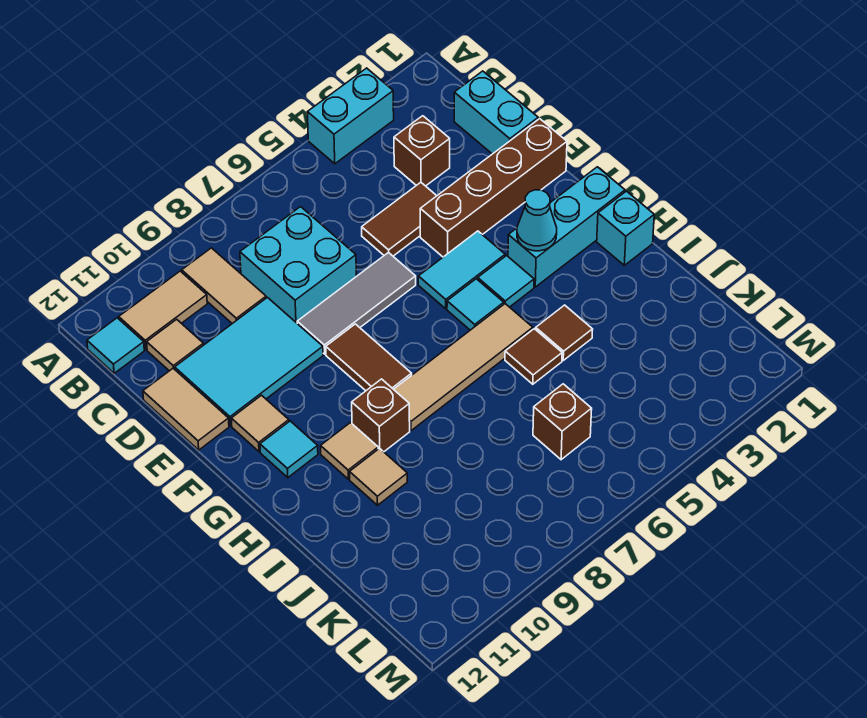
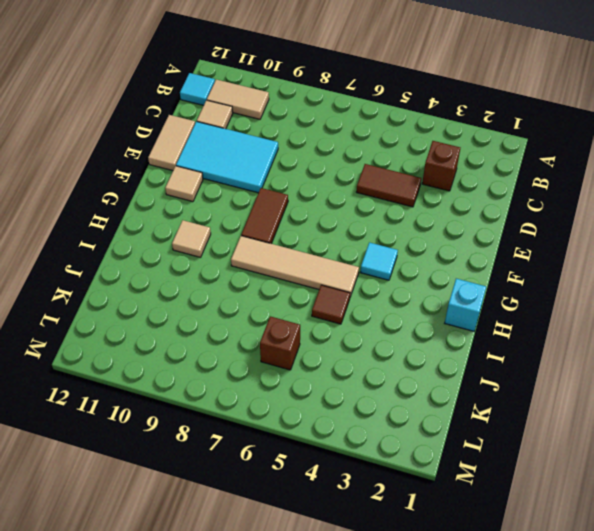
none -> cyan brick A3:A4 level 1
none -> tan tile B9:C9 level 1
none -> cyan brick C1:D1 level 1

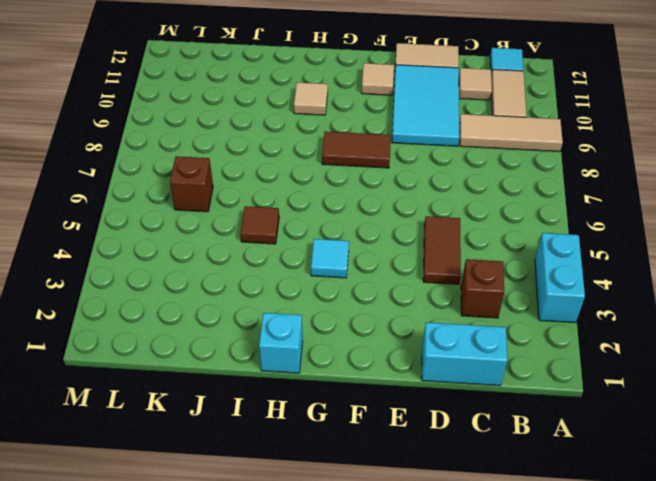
tan tile A9:C9 level 1 -> tan tile B9:C9 level 1
none -> cyan brick C7:D8 level 1
none -> brown brick E1:E4 level 1
none -> grey tile E6:E8 level 1

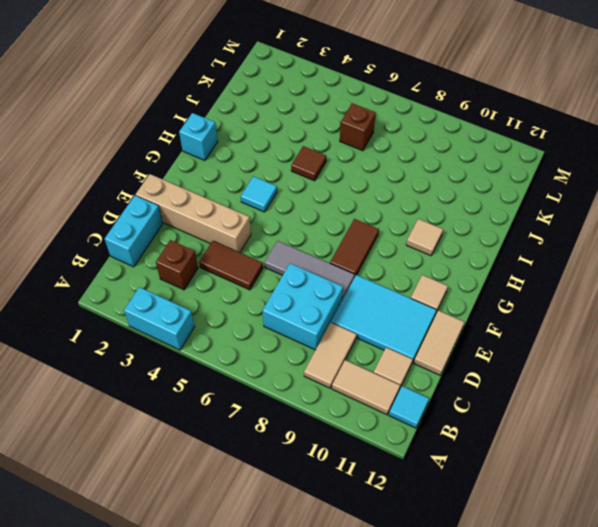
tan brick E1:E4 level 1 -> brown brick E1:E4 level 1
none -> cyan tile F4:F5 level 1
none -> cyan brick G1:G3 level 1
none -> cyan tile G5 level 1

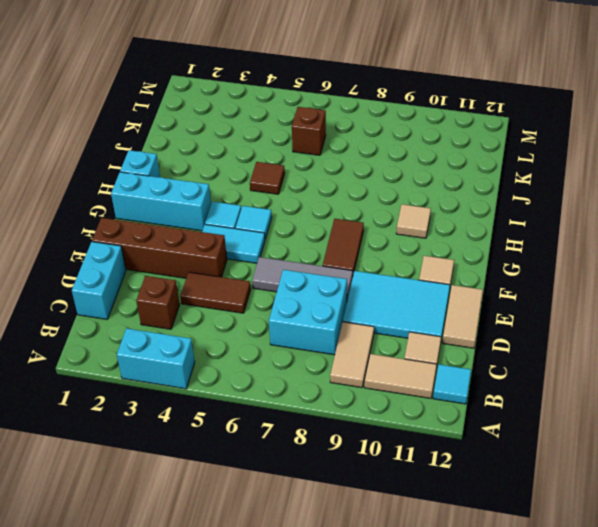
none -> cyan tile G11 level 1
none -> tan tile H5:H8 level 1
none -> brown brick H9 level 1

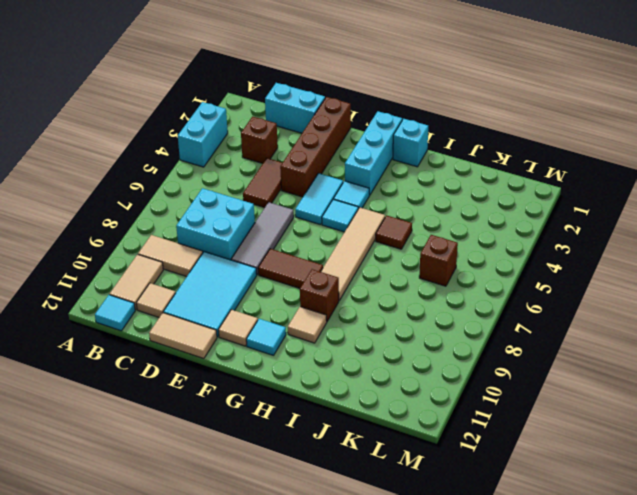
none -> brown tile I4 level 1
none -> tan tile I10 level 1
none -> cyan cone G3 level 2

